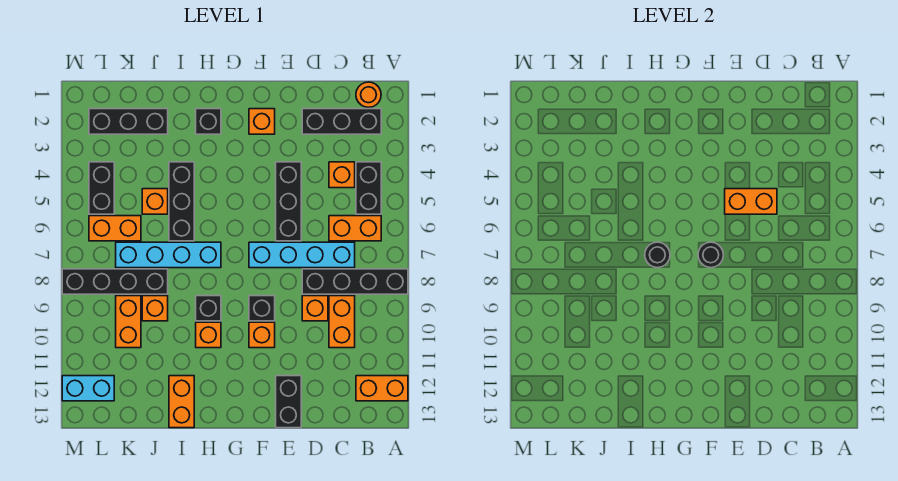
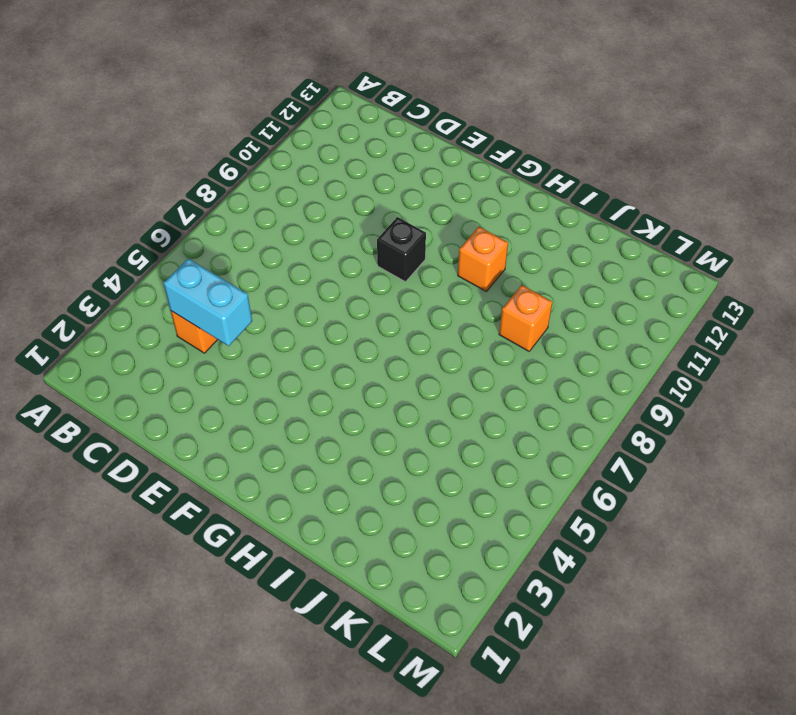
cyan brick C4:D4 level 2 -> cyan brick L12:M12 level 1
none -> black brick A8:D8 level 1
none -> orange brick A12:B12 level 1
none -> orange round brick B1 level 1
none -> black brick B2:D2 level 1

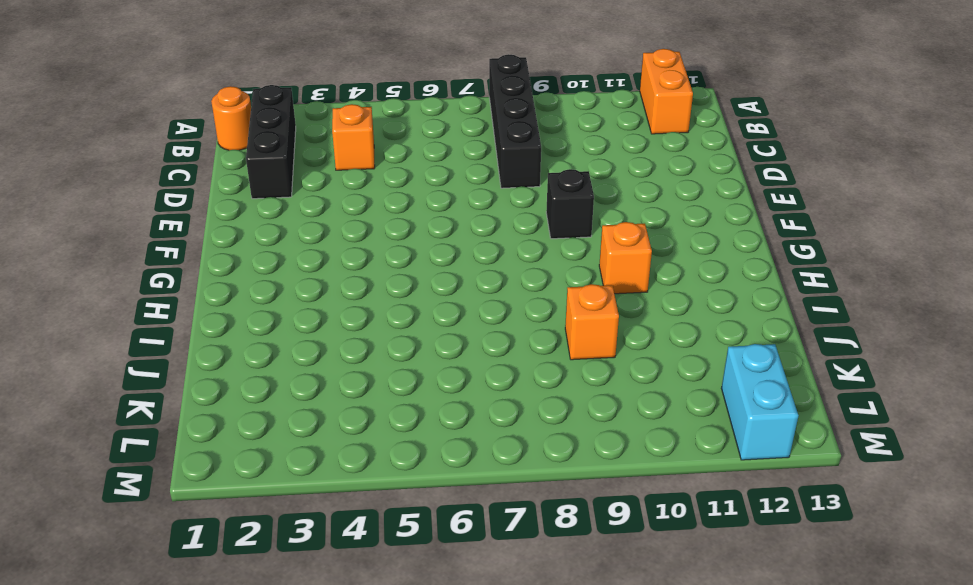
none -> black brick B4:B5 level 1
none -> orange brick B6:C6 level 1
none -> cyan brick C7:F7 level 1
none -> orange brick C9:C10 level 1

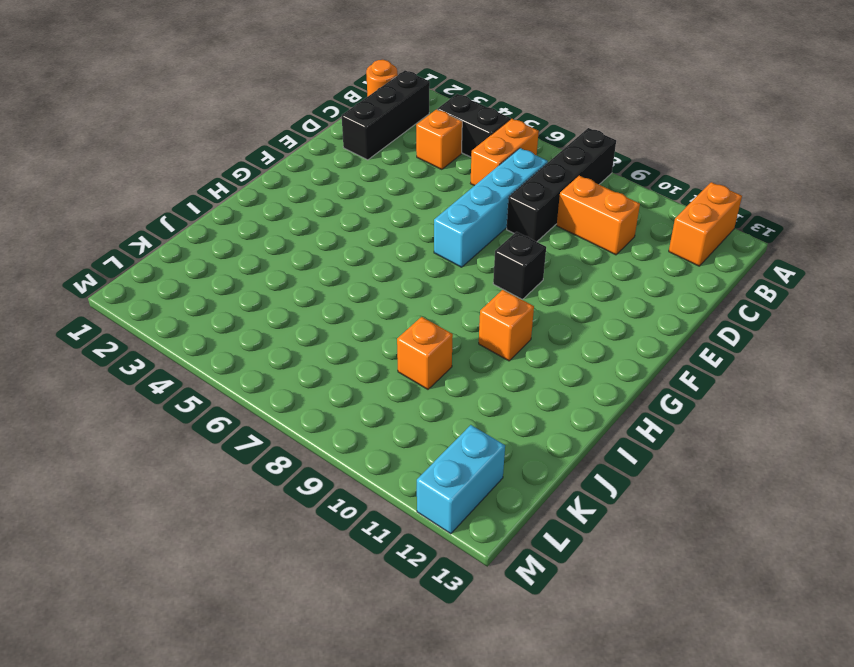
none -> orange brick D9 level 1
none -> black brick E4:E6 level 1
none -> black brick E12:E13 level 1
none -> orange brick F2 level 1

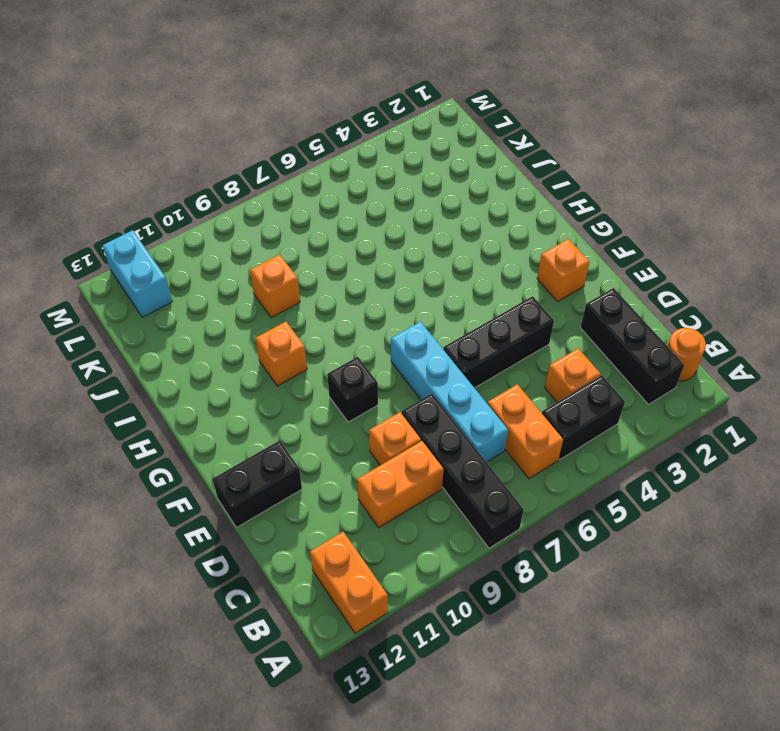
none -> orange brick F10 level 1
none -> black brick H2 level 1
none -> cyan brick H7:K7 level 1
none -> black brick H9 level 1

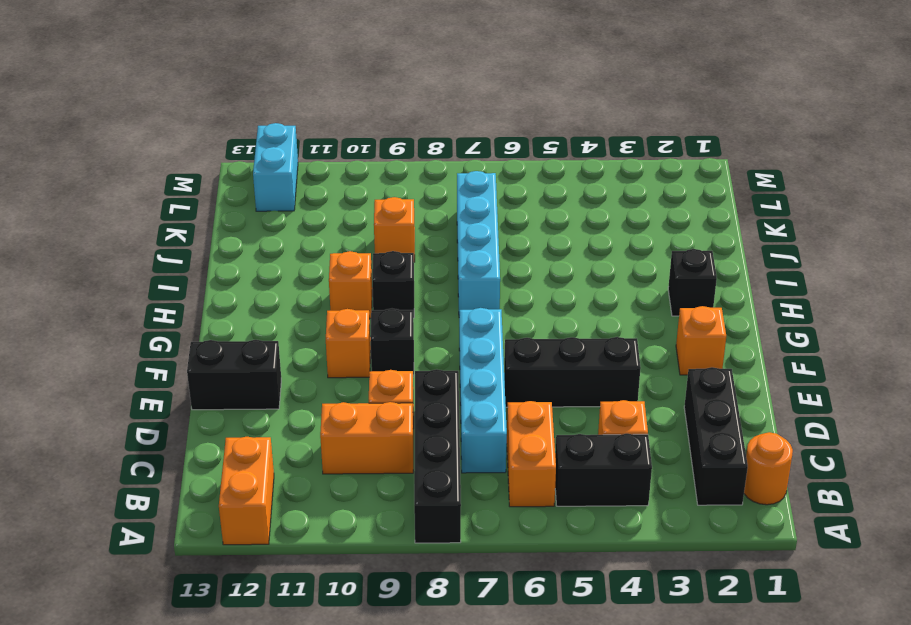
none -> black brick I4:I6 level 1
none -> orange brick I12:I13 level 1
none -> black brick J2:L2 level 1
none -> orange brick J5 level 1

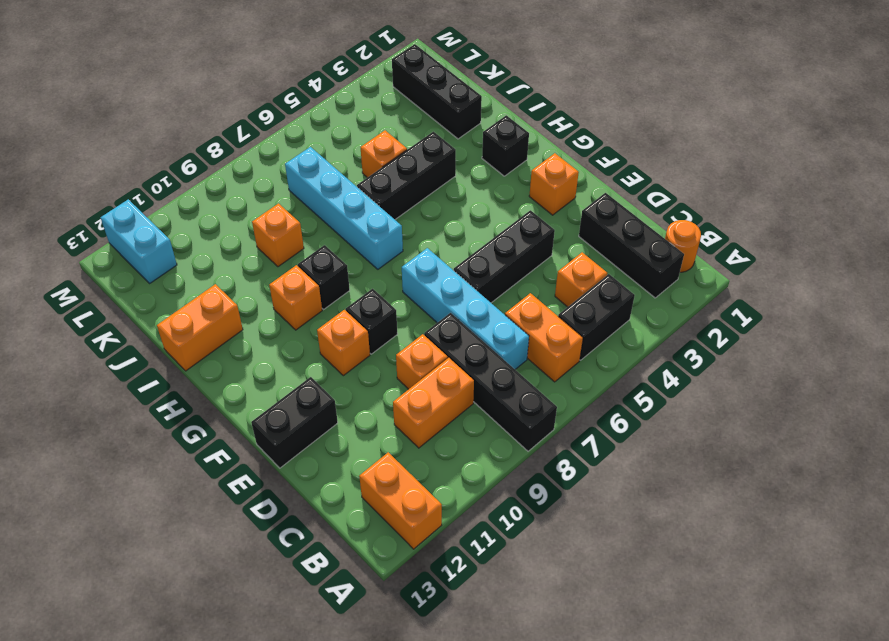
none -> black brick J8:M8 level 1
none -> orange brick K6:L6 level 1
none -> orange brick K9:K10 level 1
none -> black brick L4:L5 level 1

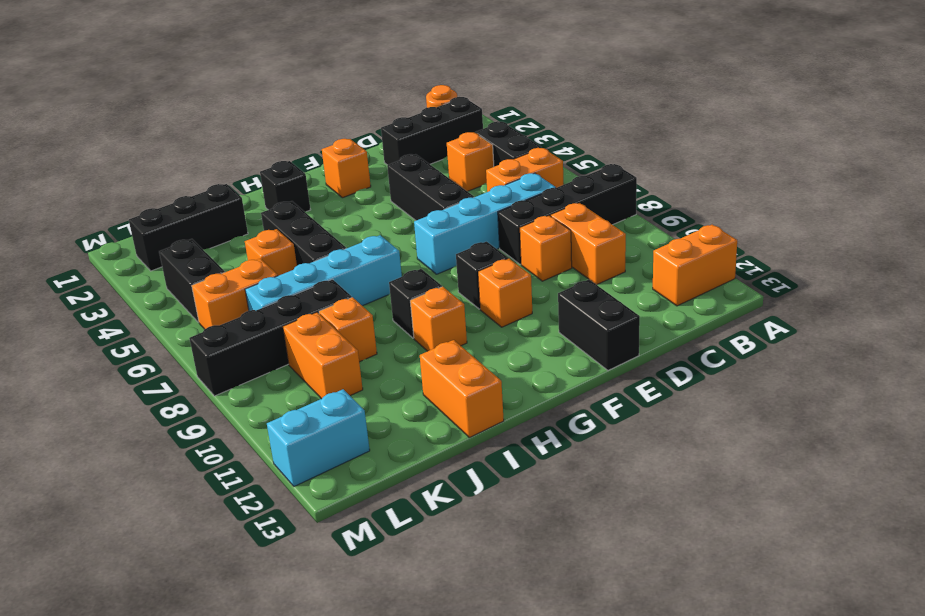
none -> orange brick D5:E5 level 2
none -> black round brick F7 level 2
none -> black round brick H7 level 2

